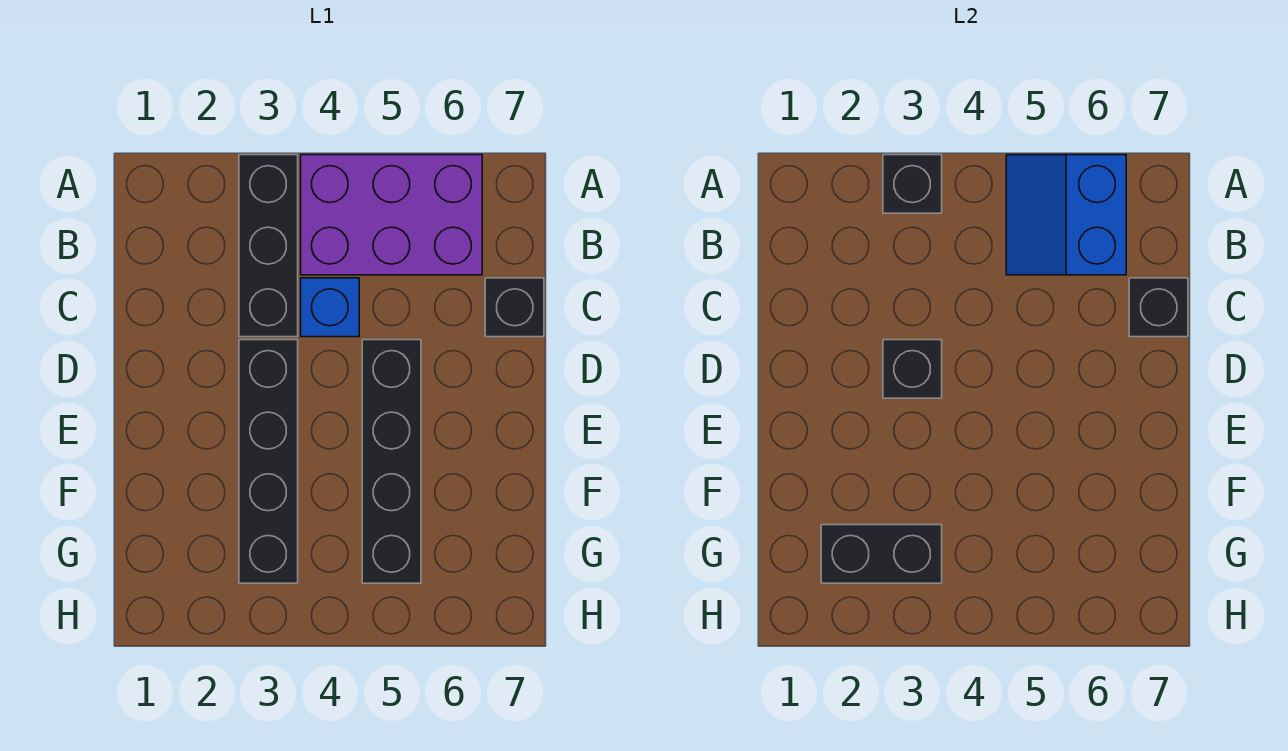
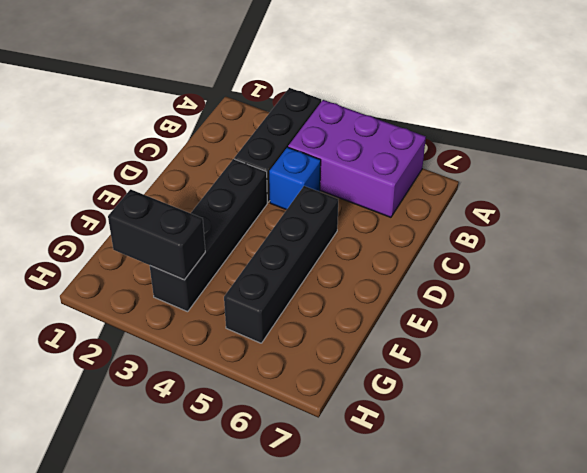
none -> black brick C7 level 1
none -> black brick A3 level 2

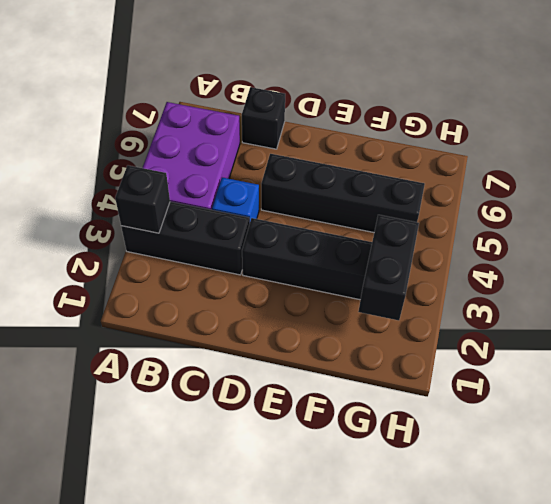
none -> blue slope A5:B6 level 2 top 6
none -> black brick C7 level 2

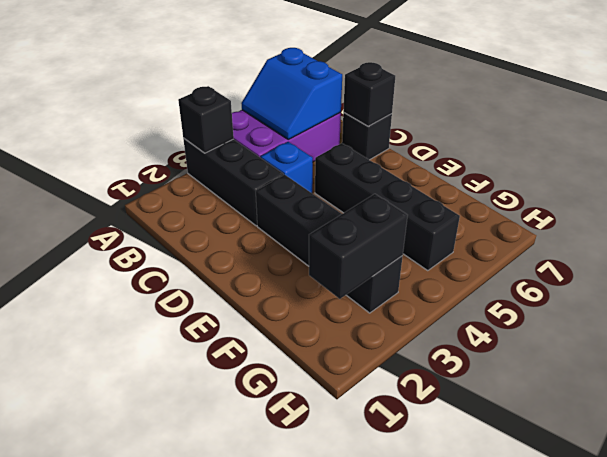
none -> black brick D3 level 2

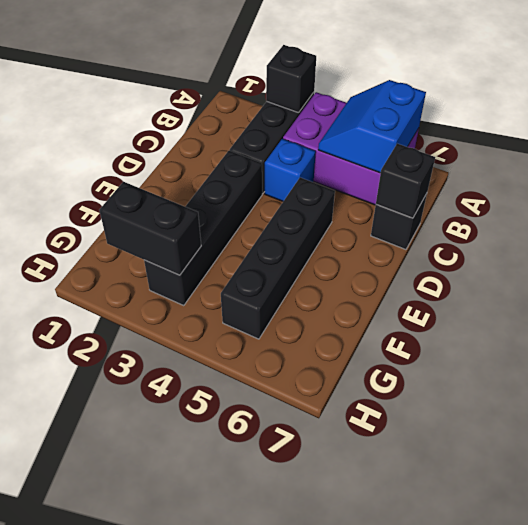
none -> black brick D3 level 2

